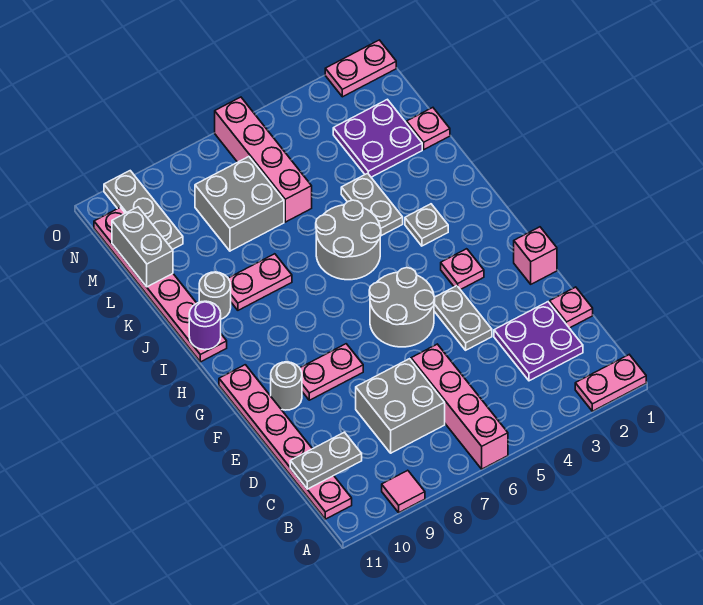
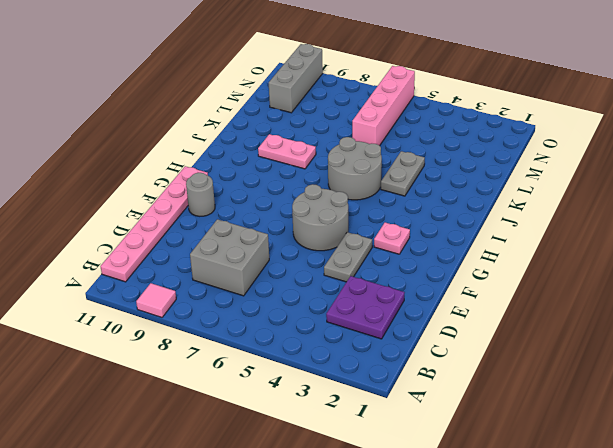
grey brick M10:O10 level 1 -> grey plate M10:O10 level 1
none -> pink plate A1:A2 level 1
none -> pink brick A6:D6 level 1
none -> pink plate D1 level 1

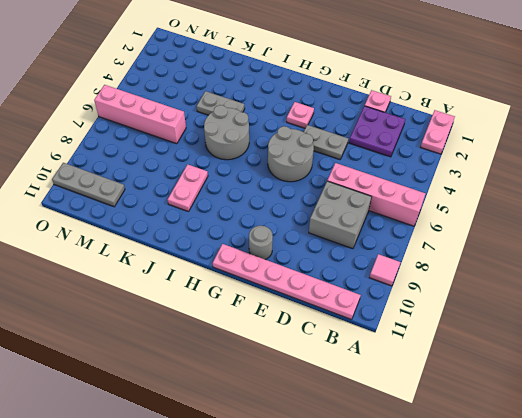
none -> pink brick F1 level 1
none -> pink plate F8:F9 level 1
none -> grey plate I3 level 1

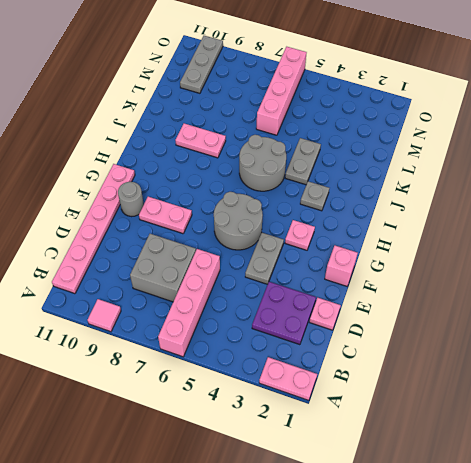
none -> pink plate I11:N11 level 1
none -> grey round brick J10 level 1
none -> pink plate L1 level 1

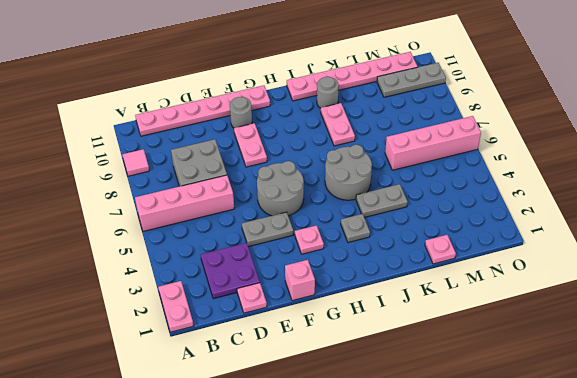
none -> purple plate L2:M3 level 1
none -> grey brick L7:M8 level 1
none -> pink plate O1:O2 level 1

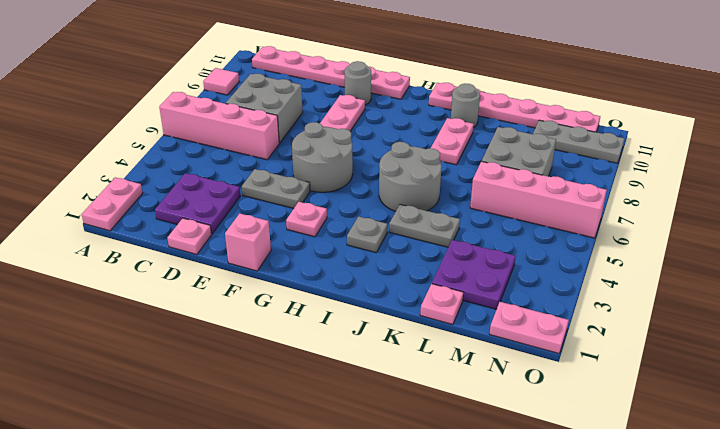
pink plate N1:O1 level 1 -> pink plate O1:O2 level 1
none -> grey plate C10:C11 level 2
none -> purple round brick I11 level 2
none -> grey brick L11:M11 level 2

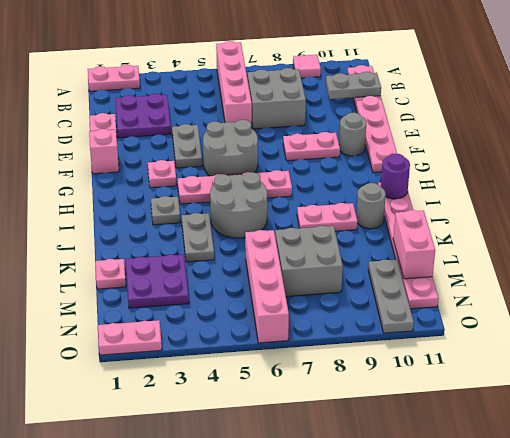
pink plate H4:H7 level 1 -> none
pink brick L11:M11 level 2 -> grey brick L11:M11 level 2

